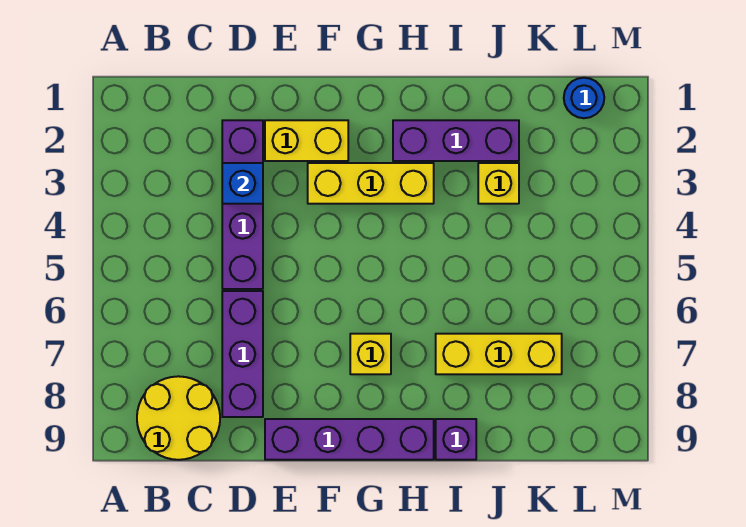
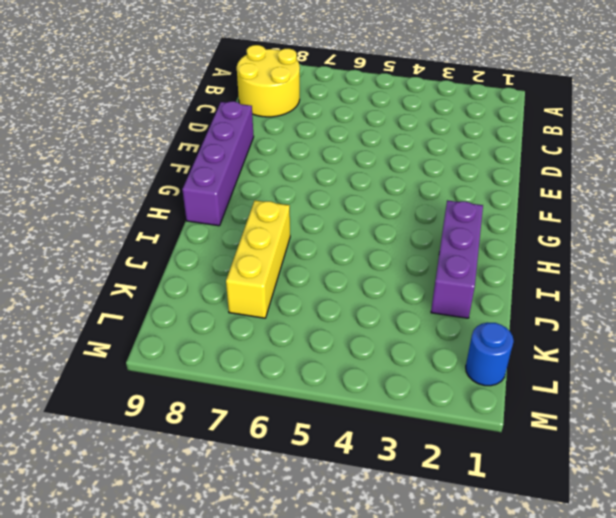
none -> purple brick D2:D5 level 1
none -> purple brick D6:D8 level 1
none -> yellow brick E2:F2 level 1

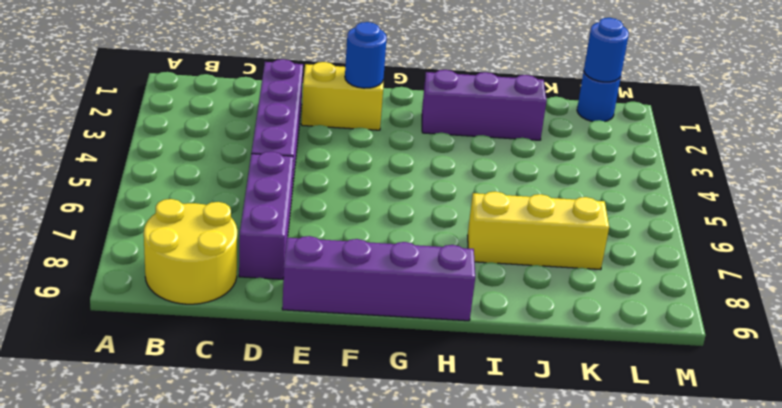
blue round brick F2 level 2 -> none
blue round brick L1 level 2 -> none
none -> yellow brick F3:H3 level 1
none -> yellow brick G7 level 1
none -> purple brick I9 level 1

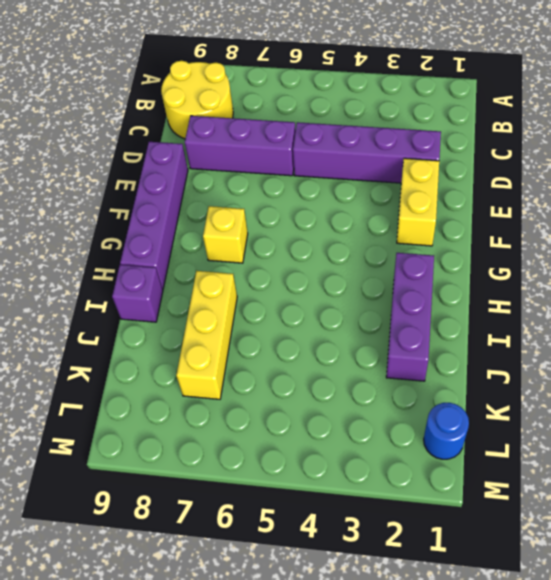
none -> yellow brick F3:H3 level 1
none -> yellow brick J3 level 1
none -> blue brick D3 level 2

